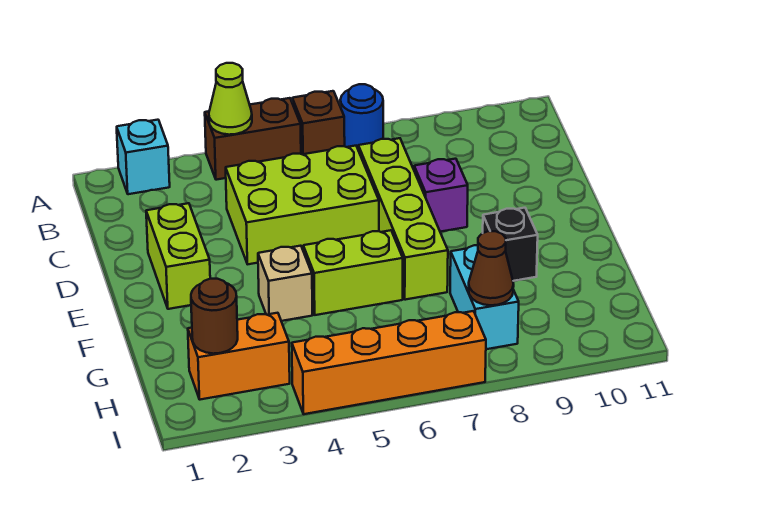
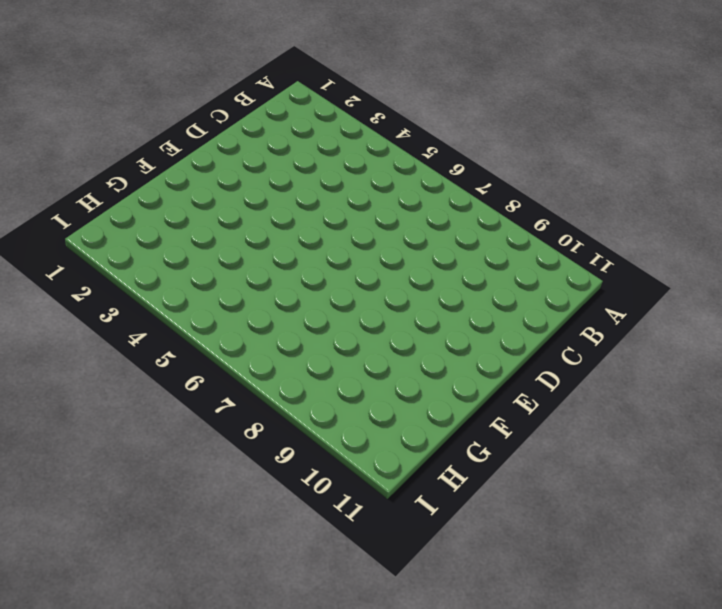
none -> cyan brick A2 level 1
none -> brown brick A4:A5 level 1
none -> brown brick A6 level 1

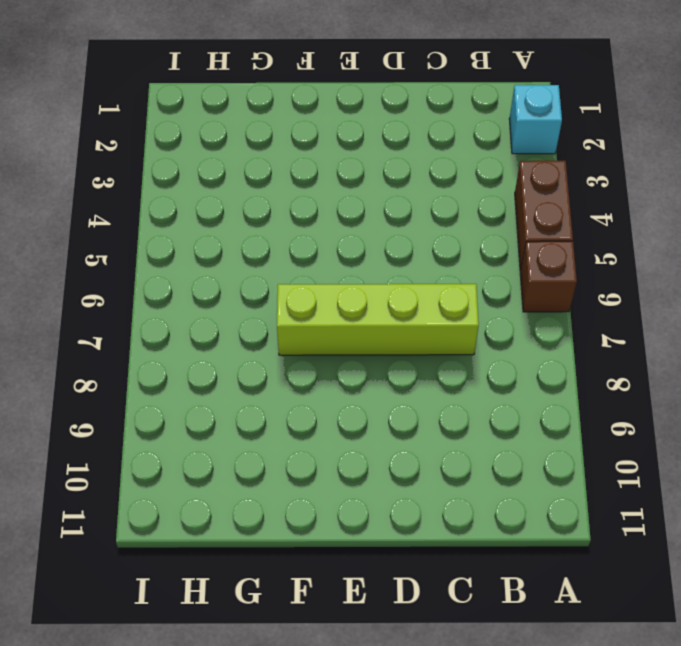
none -> blue round brick A7 level 1
none -> lime brick C4:D6 level 1
none -> lime brick D2:E2 level 1

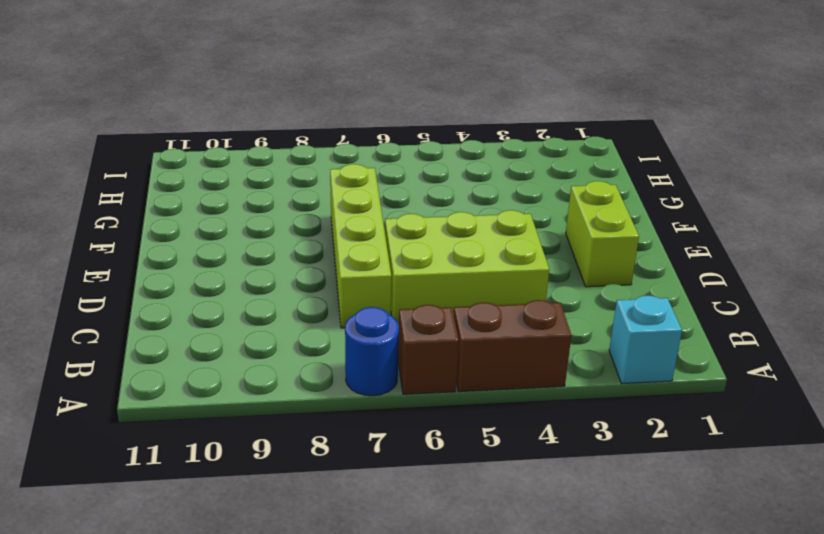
none -> purple brick D8 level 1
none -> tan brick F4 level 1
none -> lime brick F5:F6 level 1

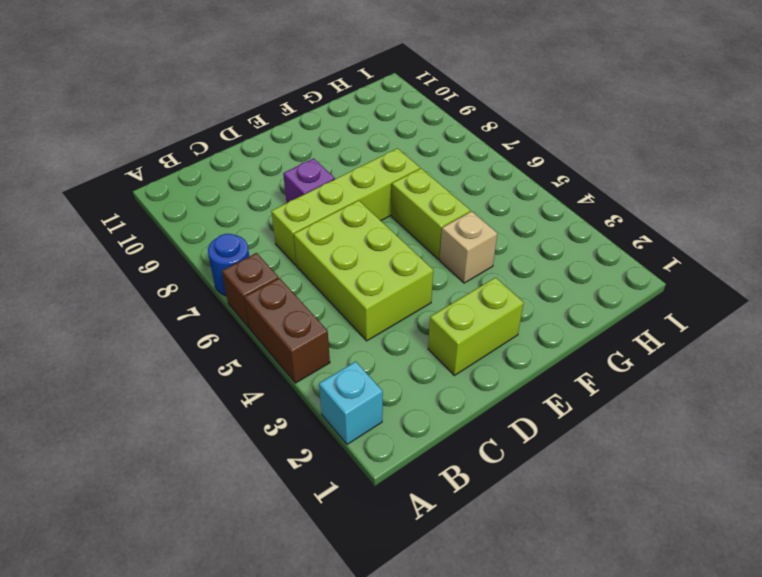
none -> black brick F9 level 1
none -> cyan brick G8:H8 level 1
none -> orange brick H2:H3 level 1

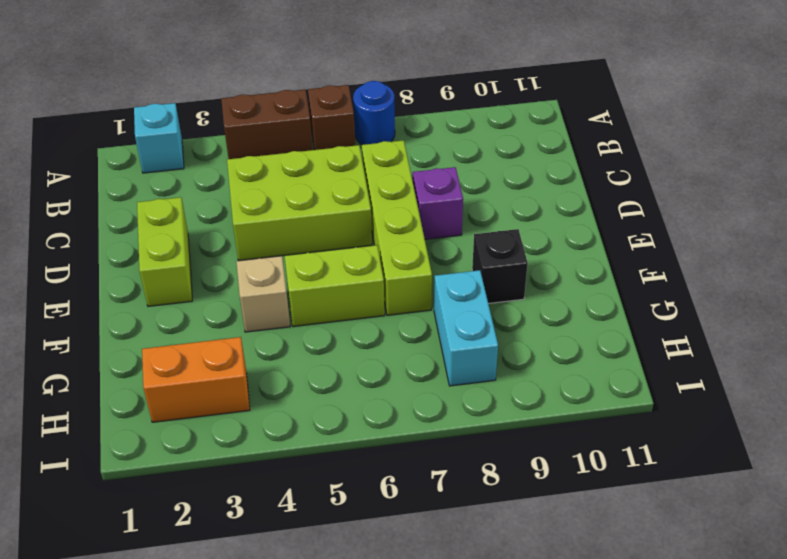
none -> orange brick I4:I7 level 1
none -> lime cone A4 level 2
none -> brown round brick H2 level 2

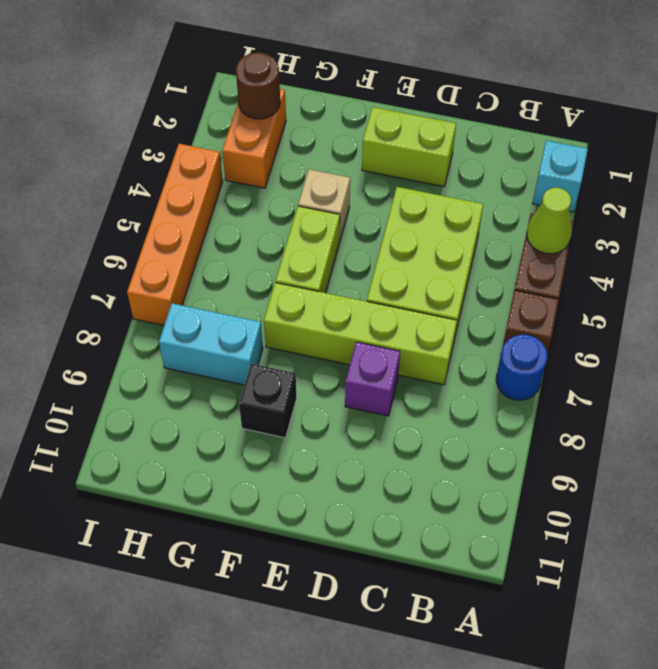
none -> brown cone H8 level 2

